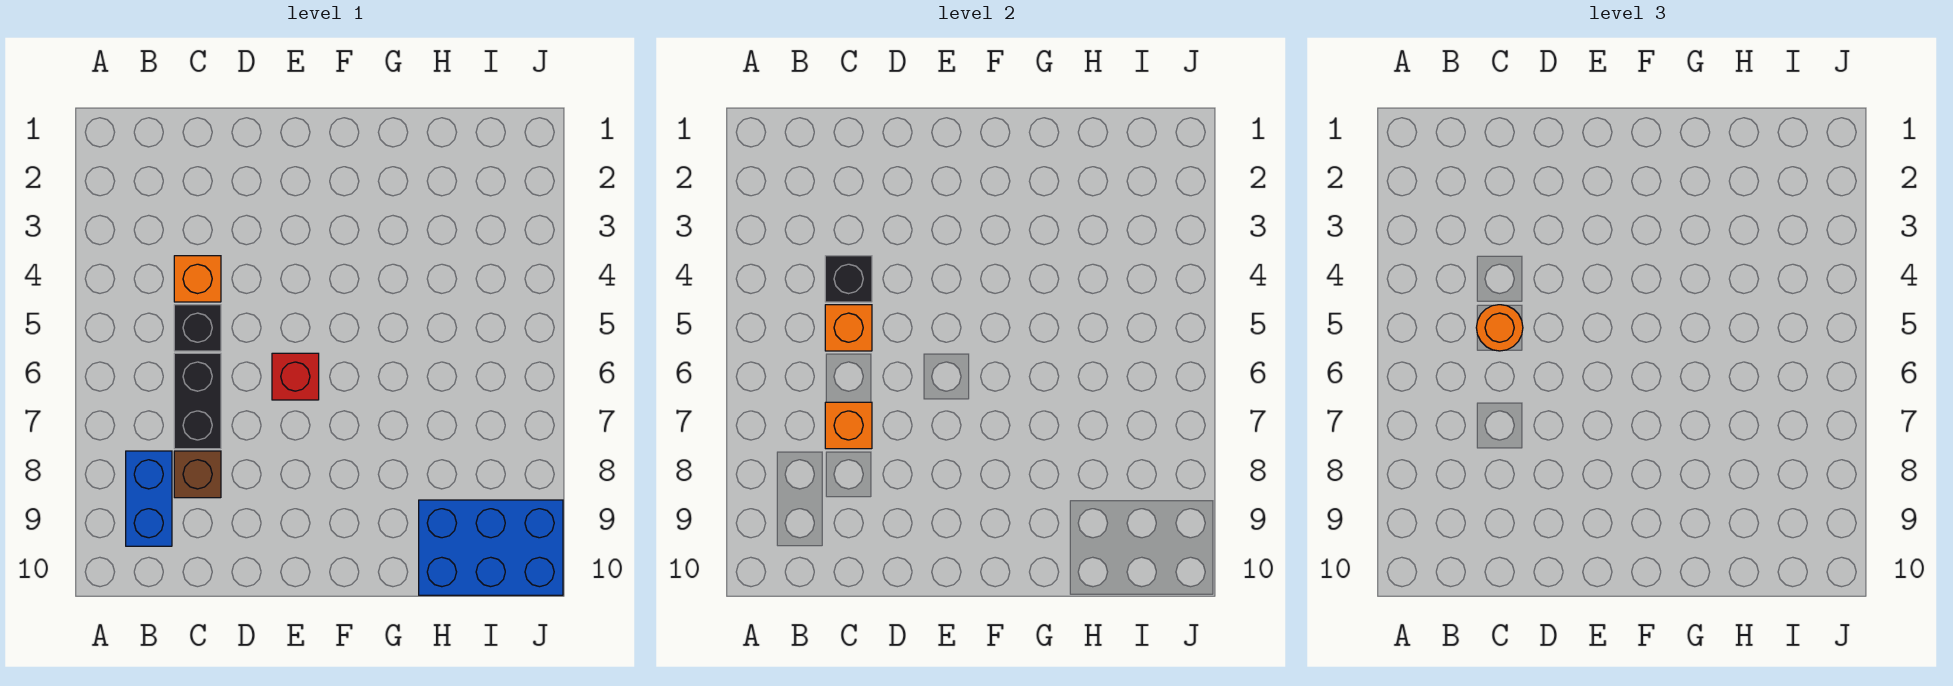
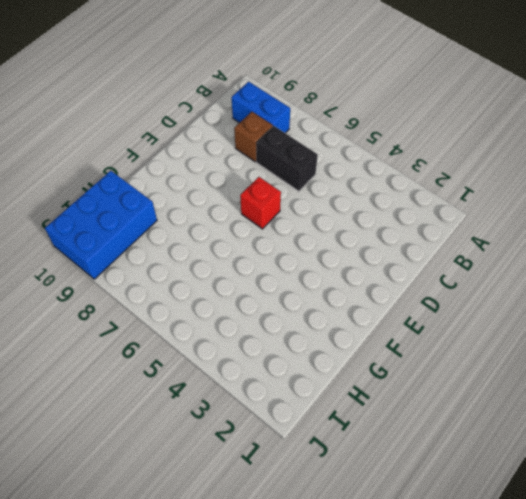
none -> orange brick C4 level 1
none -> black brick C5 level 1

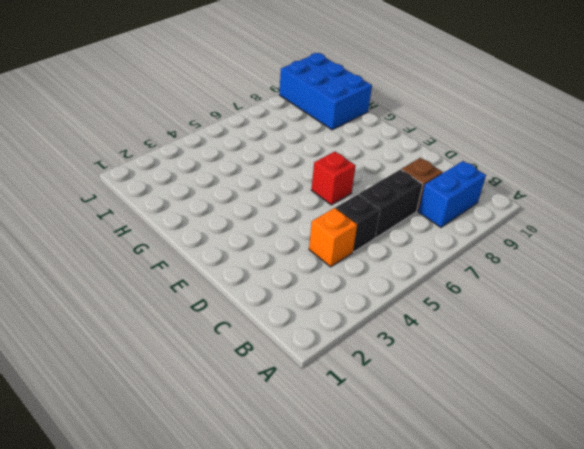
none -> black brick C4 level 2
none -> orange brick C5 level 2

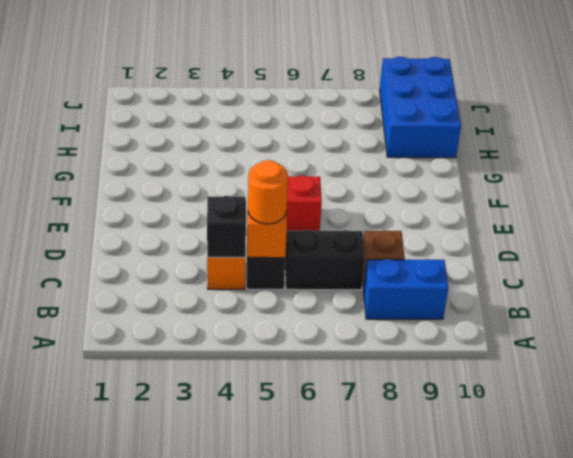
none -> orange brick C7 level 2

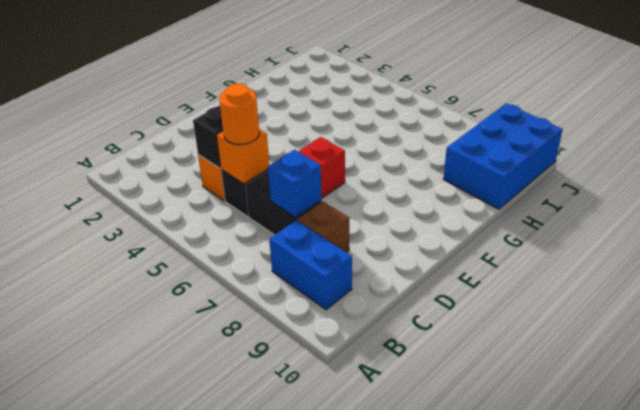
blue brick C7 level 2 -> orange brick C7 level 2

